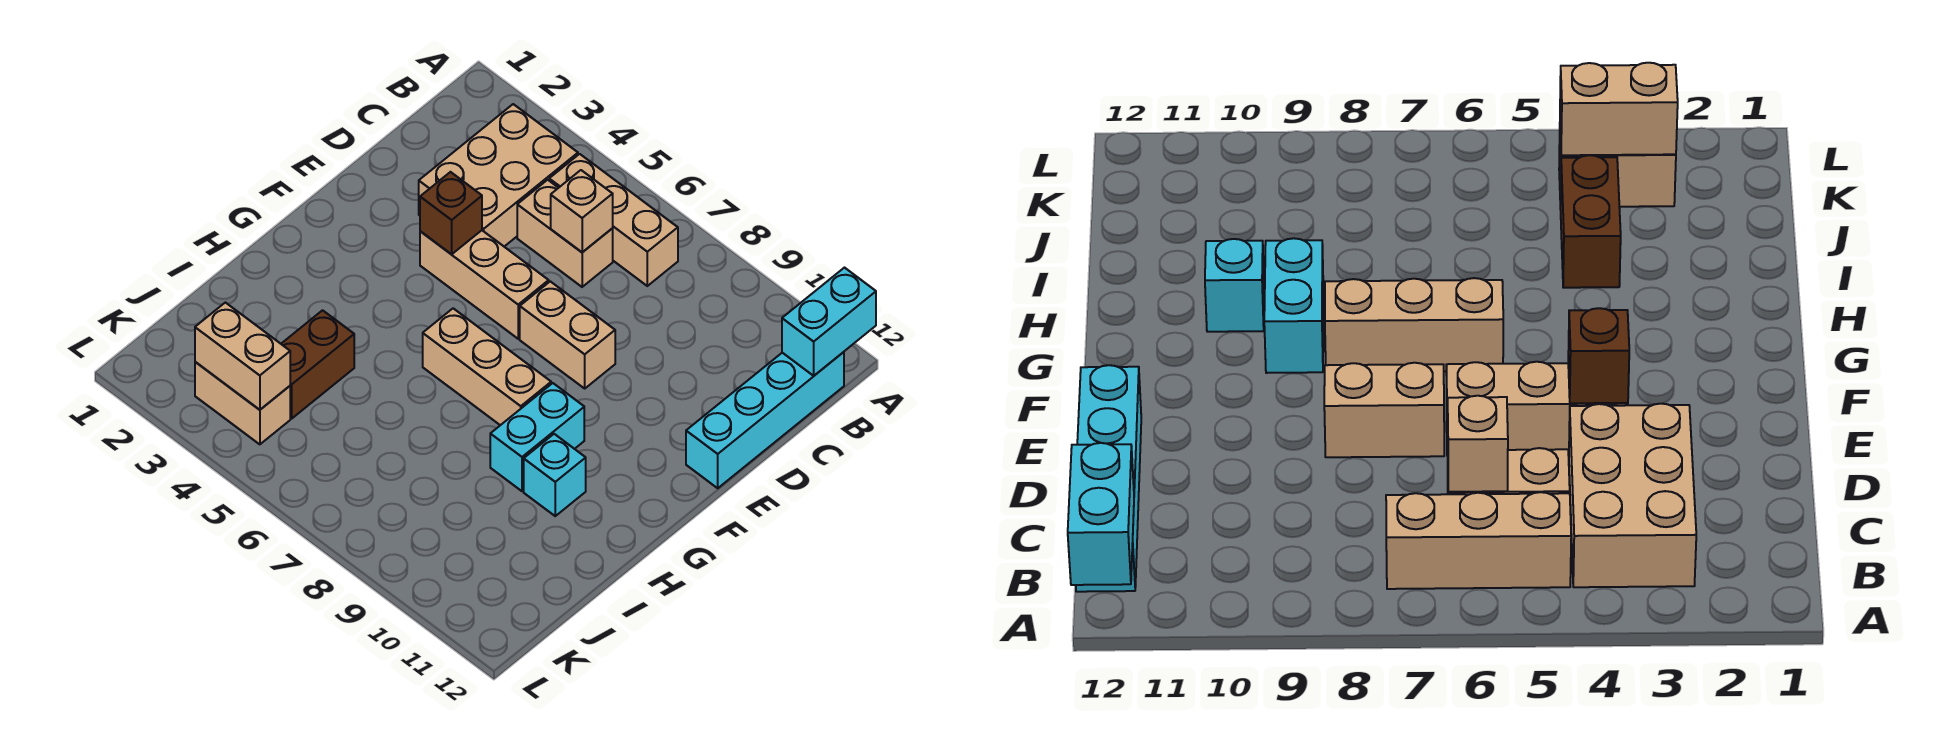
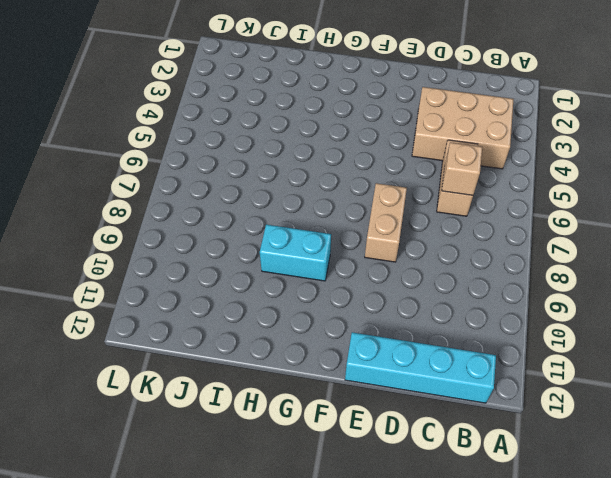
none -> tan brick B5:B7 level 1
none -> tan brick E4:E6 level 1
none -> tan brick G6:G8 level 1

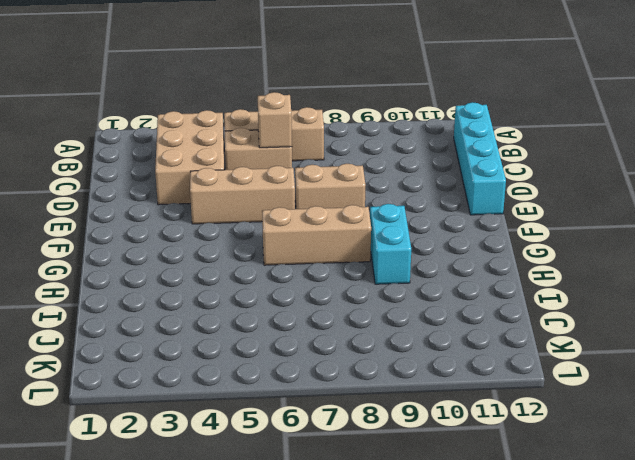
none -> cyan brick H10 level 1
none -> brown brick I4:J4 level 1
none -> tan brick K3:K4 level 1

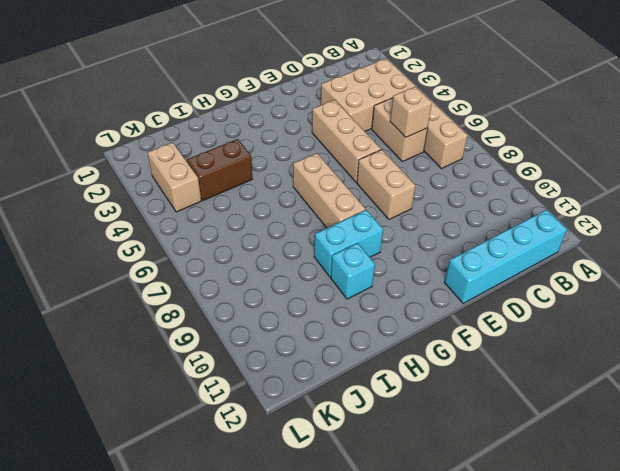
none -> cyan brick A12:B12 level 2
none -> brown brick E4 level 2
none -> tan brick K3:K4 level 2

